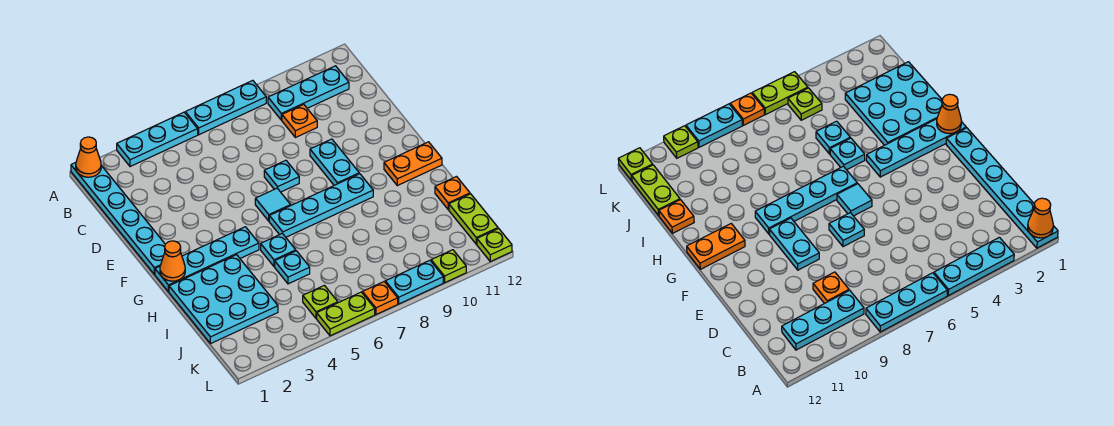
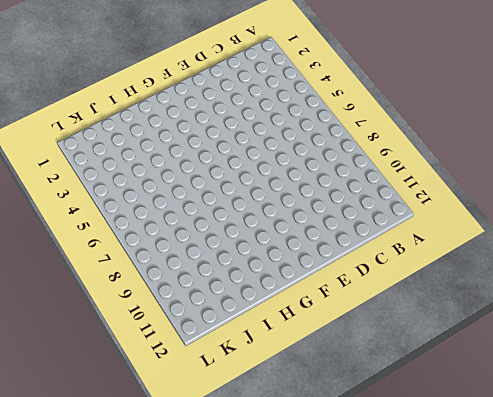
none -> cyan plate A1:F1 level 1
none -> cyan plate A3:A5 level 1
none -> cyan plate A6:A8 level 1

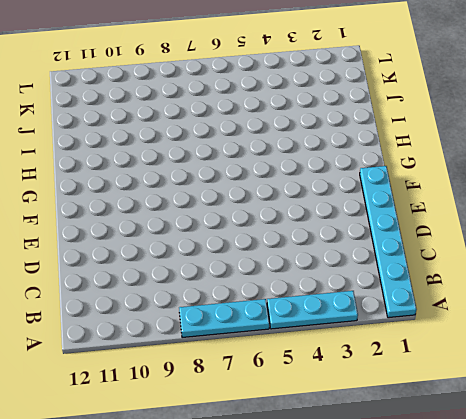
none -> cyan plate B9:B11 level 1
none -> orange plate C9 level 1
none -> cyan plate E7 level 1

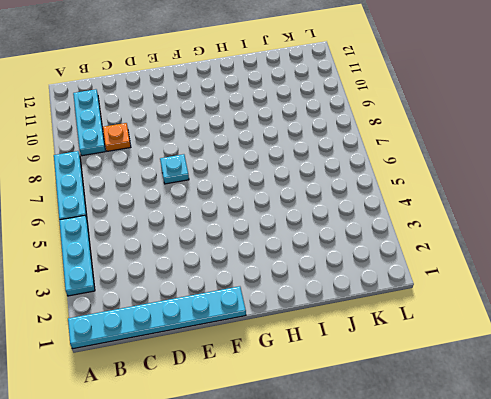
none -> cyan plate E9:F9 level 1
none -> cyan tile F6 level 1
none -> cyan plate G1:G4 level 1

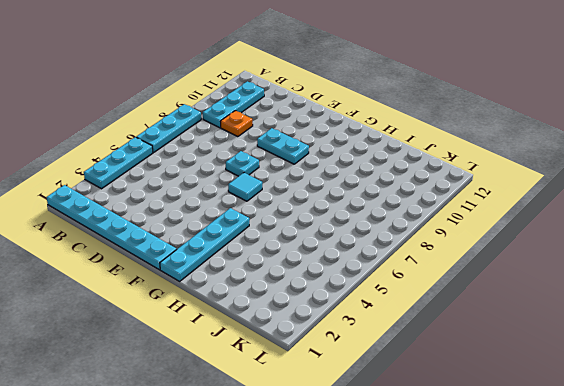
none -> cyan plate G6:G9 level 1
none -> orange plate G11:G12 level 1
none -> cyan plate H1:J3 level 1

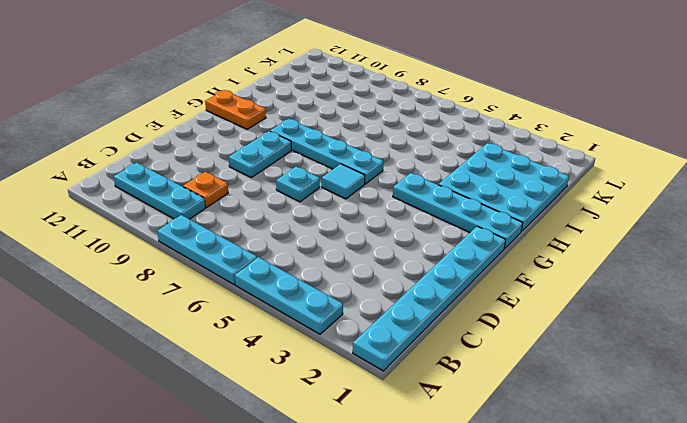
none -> cyan plate H5 level 1
none -> cyan plate I5 level 1
none -> orange plate I12 level 1

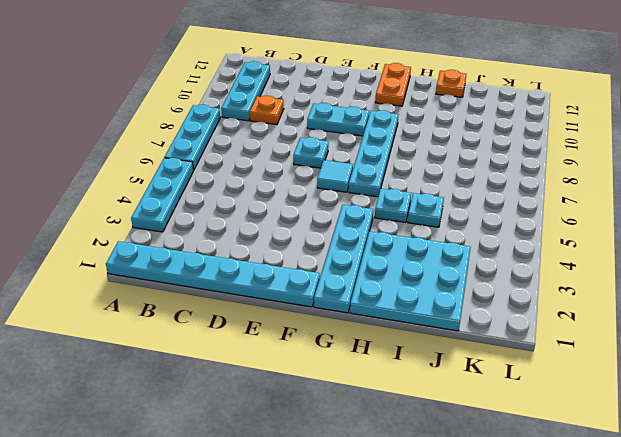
none -> lime plate J12:K12 level 1
none -> lime plate K5 level 1
none -> lime plate L5:L6 level 1

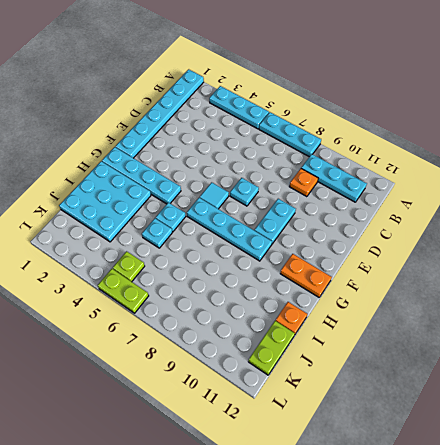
none -> orange plate L7 level 1
none -> cyan plate L8:L9 level 1
none -> lime plate L10 level 1

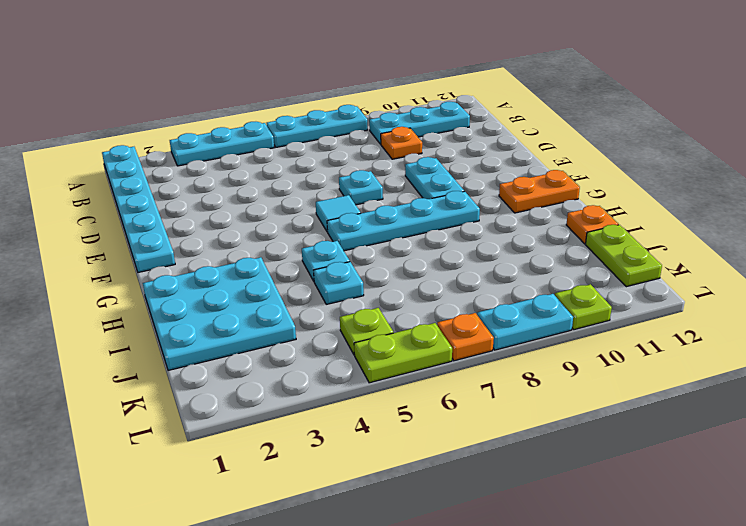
none -> cyan plate G1:G4 level 1
none -> lime plate L12 level 1
none -> orange cone A1 level 2

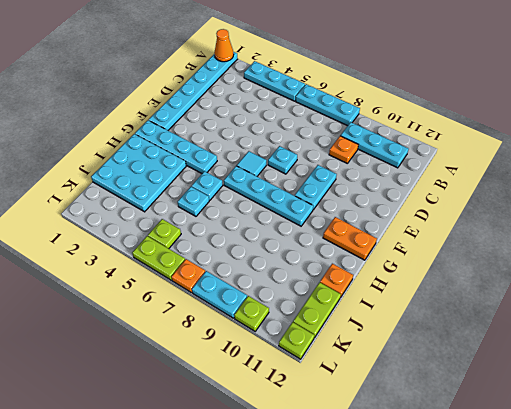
none -> orange cone G1 level 2

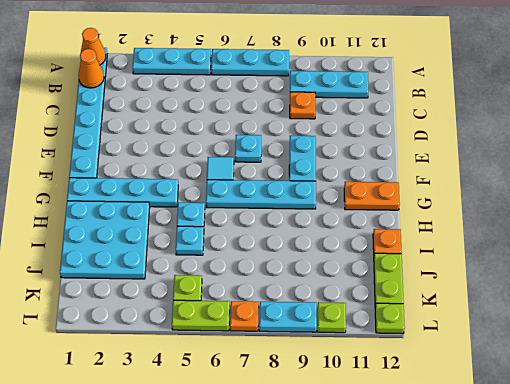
orange cone B1 level 2 -> orange cone G1 level 2

